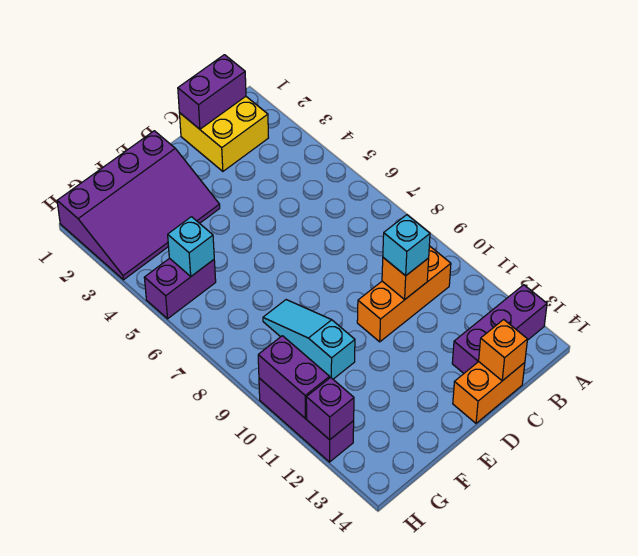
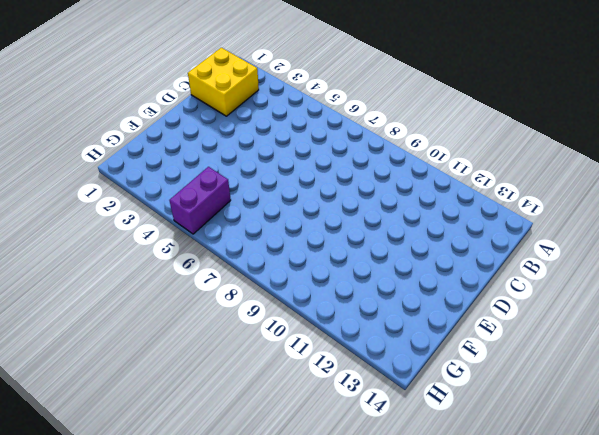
none -> purple brick A13:C13 level 1
none -> orange brick B10:D10 level 1
none -> orange brick C14:D14 level 1

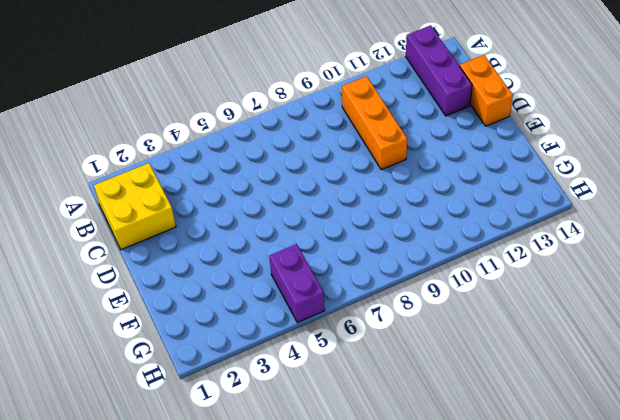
none -> purple slope E1:H3 level 1 top 1
none -> cyan slope F8:F10 level 1 top 10
none -> purple brick H10:H12 level 1

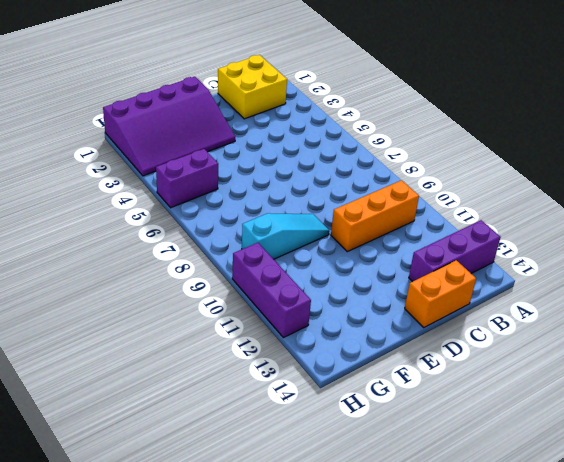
cyan slope E9:G9 level 1 top G -> cyan slope F8:F10 level 1 top 10
none -> purple brick B1:C1 level 2
none -> orange brick C10 level 2
none -> orange brick C14 level 2

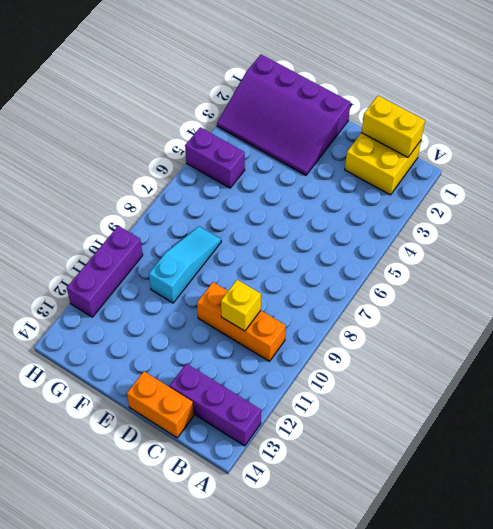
yellow brick B1:C1 level 2 -> purple brick B1:C1 level 2
yellow brick C10 level 2 -> orange brick C10 level 2
none -> orange brick C14 level 2
none -> cyan brick G5 level 2
none -> purple brick H10:H11 level 2

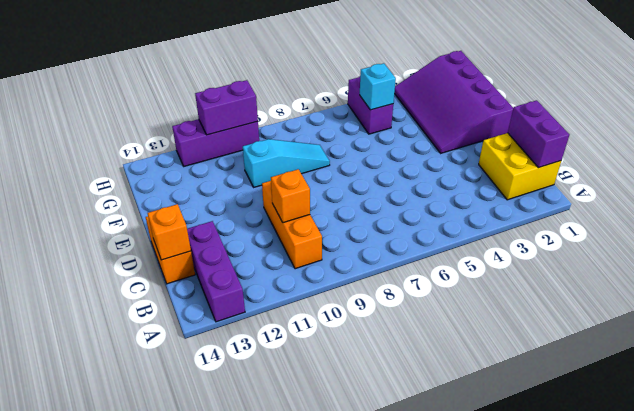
none -> purple brick H12 level 2
none -> cyan brick C10 level 3

